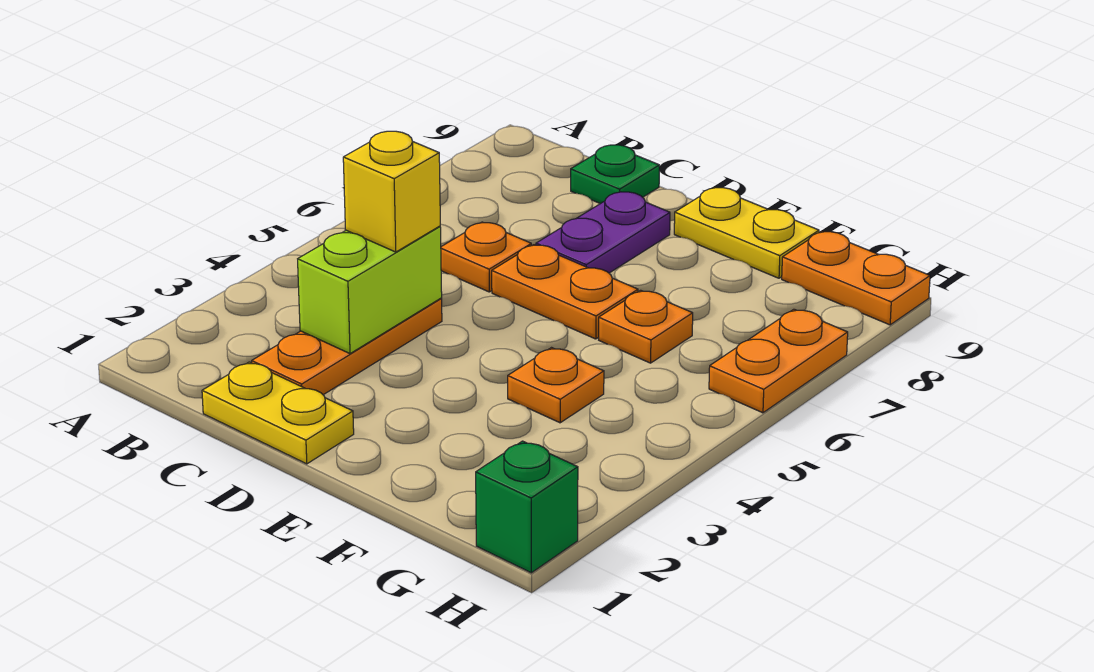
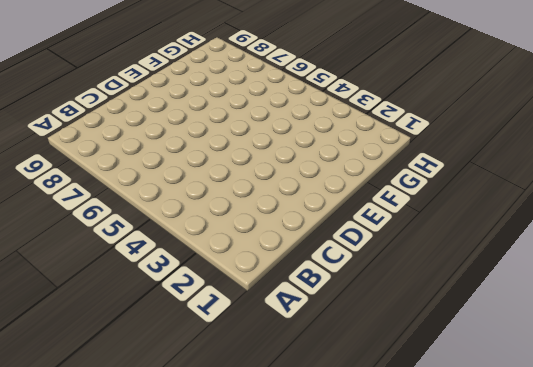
none -> yellow plate C1:D1 level 1
none -> orange plate C2:C4 level 1
none -> orange plate C6 level 1

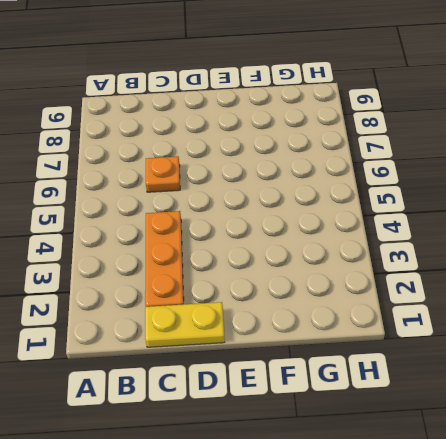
none -> green plate C9 level 1
none -> orange plate D6:E6 level 1
none -> purple plate D7:D8 level 1

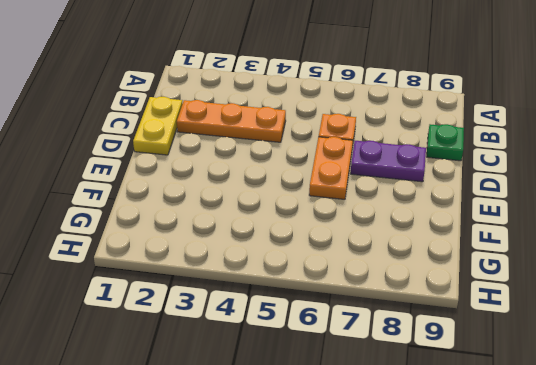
none -> yellow plate E9:F9 level 1
none -> orange plate F4 level 1
none -> orange plate F6 level 1

